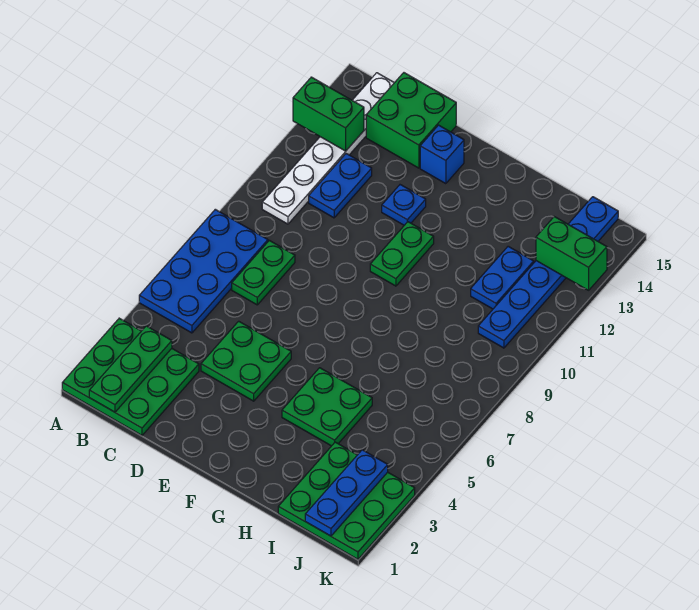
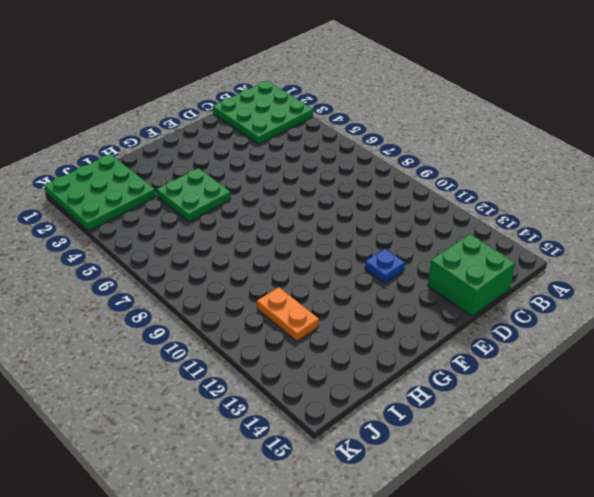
orange plate I11:I12 level 1 -> blue plate I11:I12 level 1
none -> blue plate A5:B8 level 1
none -> white plate B10:B15 level 1
none -> green plate C7:C8 level 1

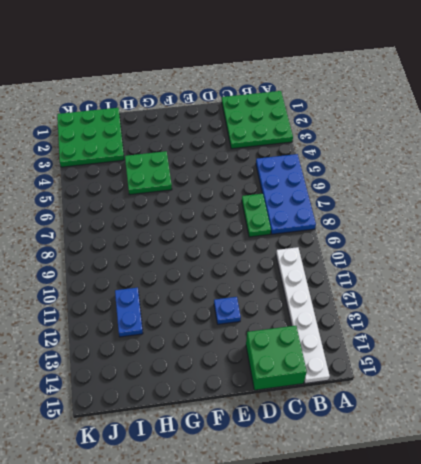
none -> blue plate C11:C12 level 1
none -> green plate D4:E5 level 1
none -> blue brick E14 level 1

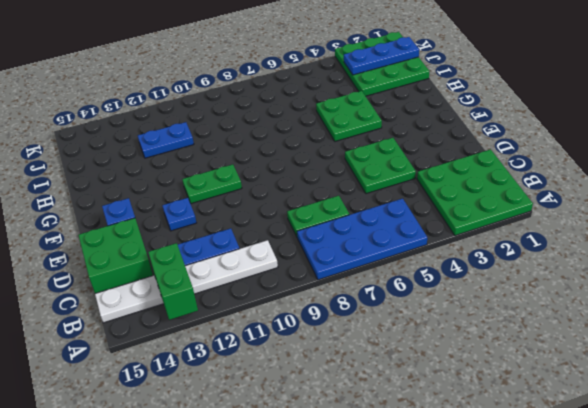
none -> blue plate J10:J15 level 1
none -> green plate B1:B3 level 2
none -> green brick J13:K13 level 2

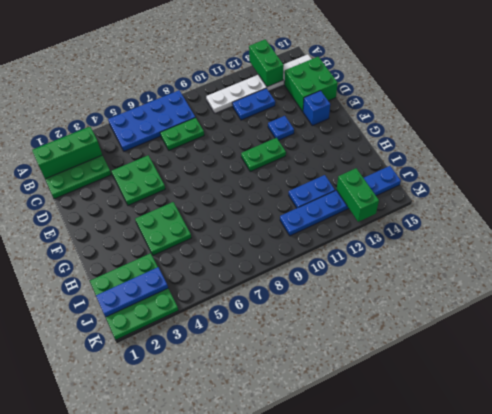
green brick B1:B3 level 2 -> green plate B1:B3 level 2

